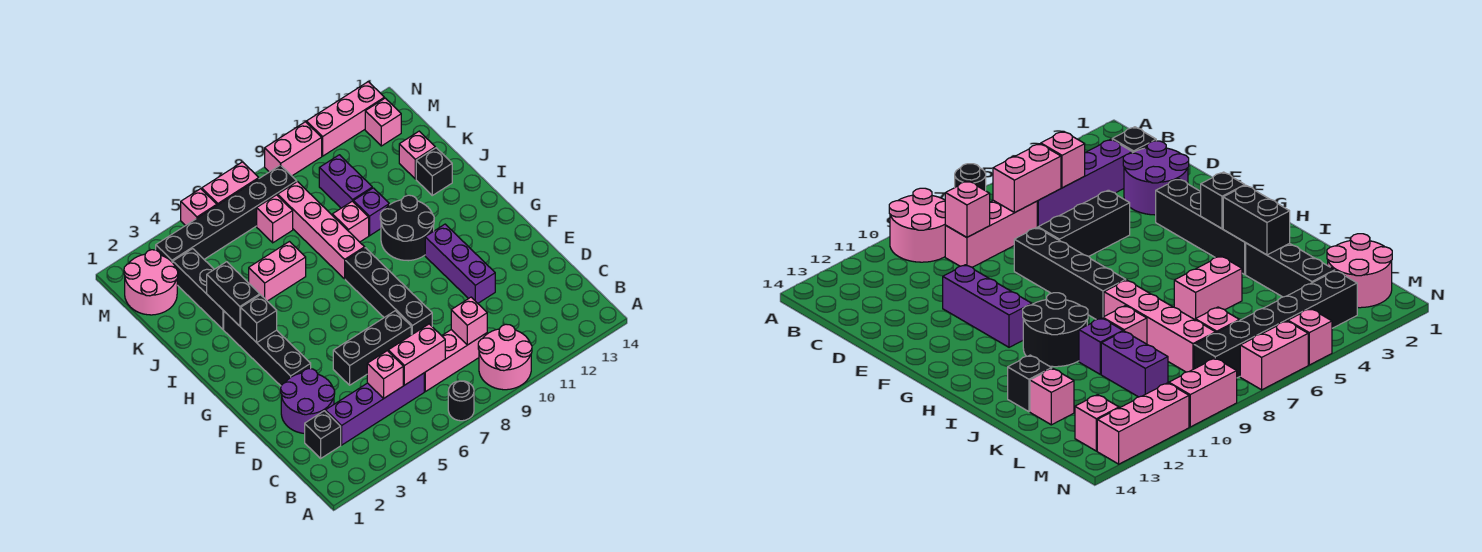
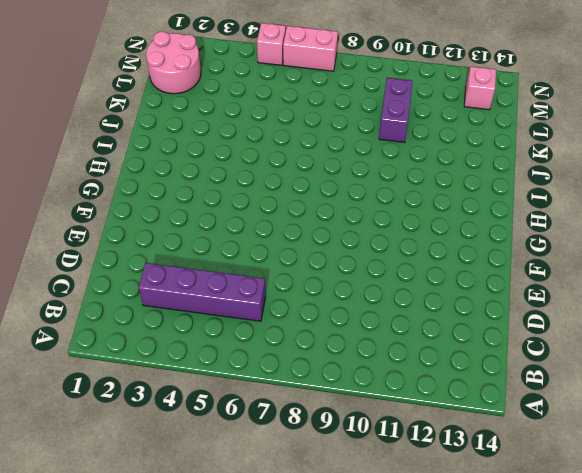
none -> black round brick A7 level 1
none -> pink round brick A9:B10 level 1
none -> black brick C2 level 1
none -> pink brick C7:C9 level 1

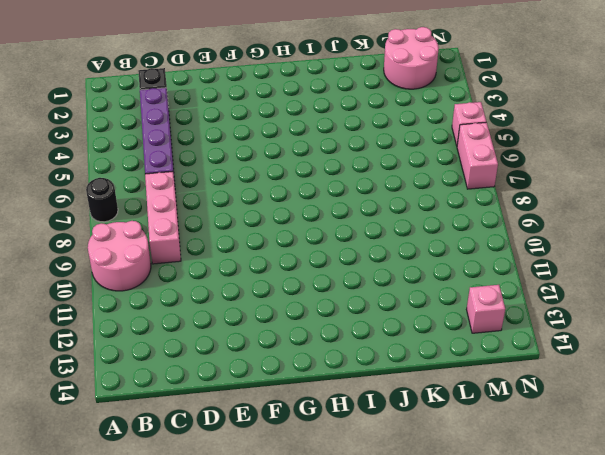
none -> purple round brick D2:E3 level 1
none -> black brick E5:E7 level 1
none -> black brick E8:H8 level 1
none -> purple brick E11:G11 level 1

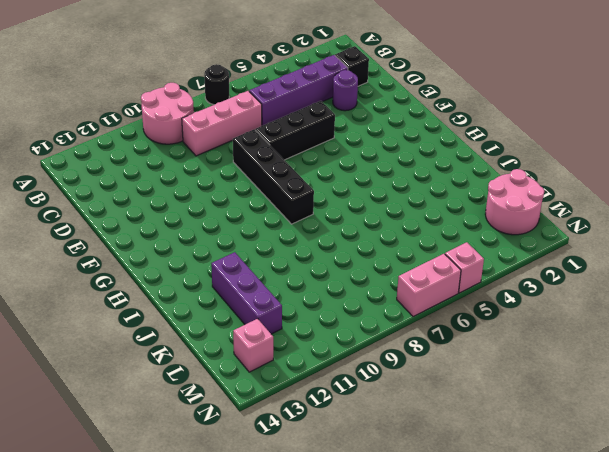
purple round brick D3 level 1 -> purple round brick D2:E3 level 1
purple brick J12:L12 level 1 -> purple brick E11:G11 level 1
none -> black brick F3:I3 level 1
none -> black round brick H10:I11 level 1
none -> pink brick I8:L8 level 1
none -> black brick J3:L3 level 1

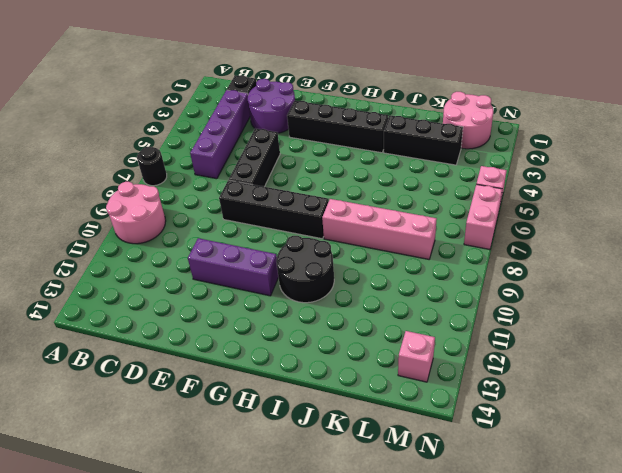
none -> pink brick C7:C9 level 1
none -> pink brick J5:J6 level 1
none -> pink brick J9 level 1
none -> purple brick J10 level 1

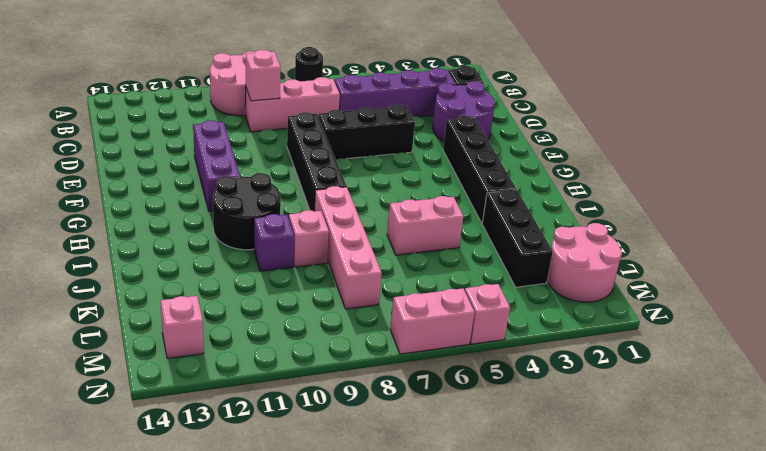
none -> black brick J13 level 1
none -> purple brick K10:L10 level 1
none -> pink brick K13 level 1
none -> pink brick L7 level 1

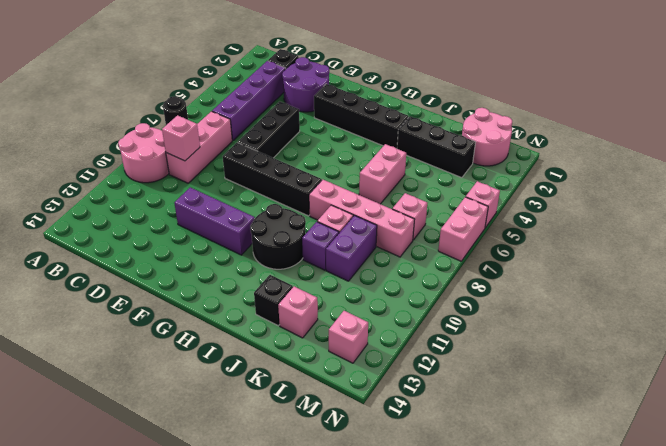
purple brick K9:K10 level 1 -> purple brick K10:L10 level 1
none -> black brick M3:M8 level 1
none -> pink brick N9:N10 level 1
none -> pink brick N11:N13 level 1
none -> pink brick C5 level 2

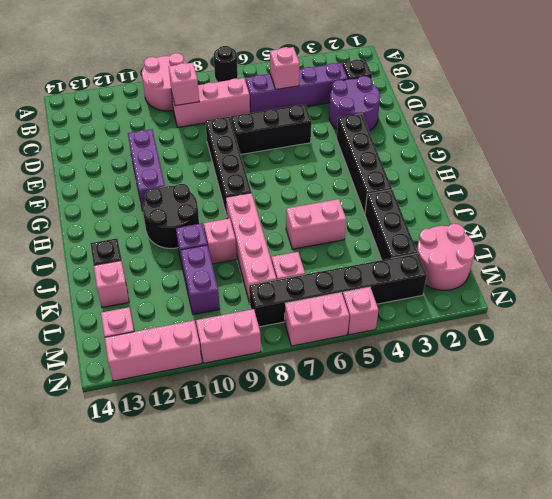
none -> pink brick C6:C7 level 2
none -> black brick H3 level 2
none -> black brick I3:J3 level 2

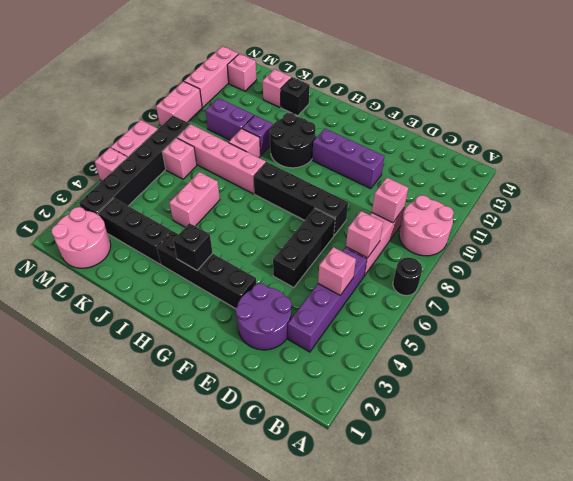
pink brick C7 level 2 -> pink brick C6:C7 level 2
none -> black brick C2 level 1
none -> black brick I3:J3 level 2

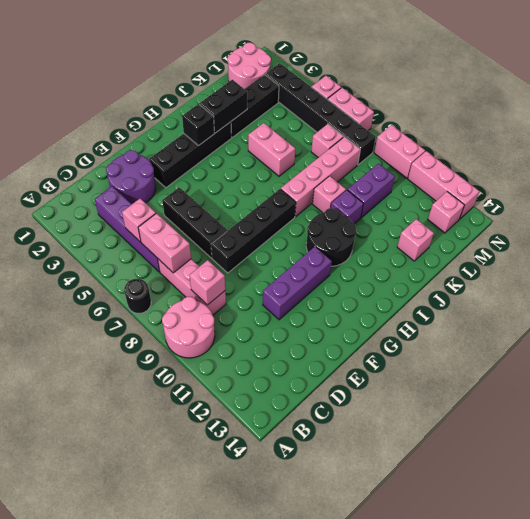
none -> black brick C2 level 1
none -> black brick J13 level 1

